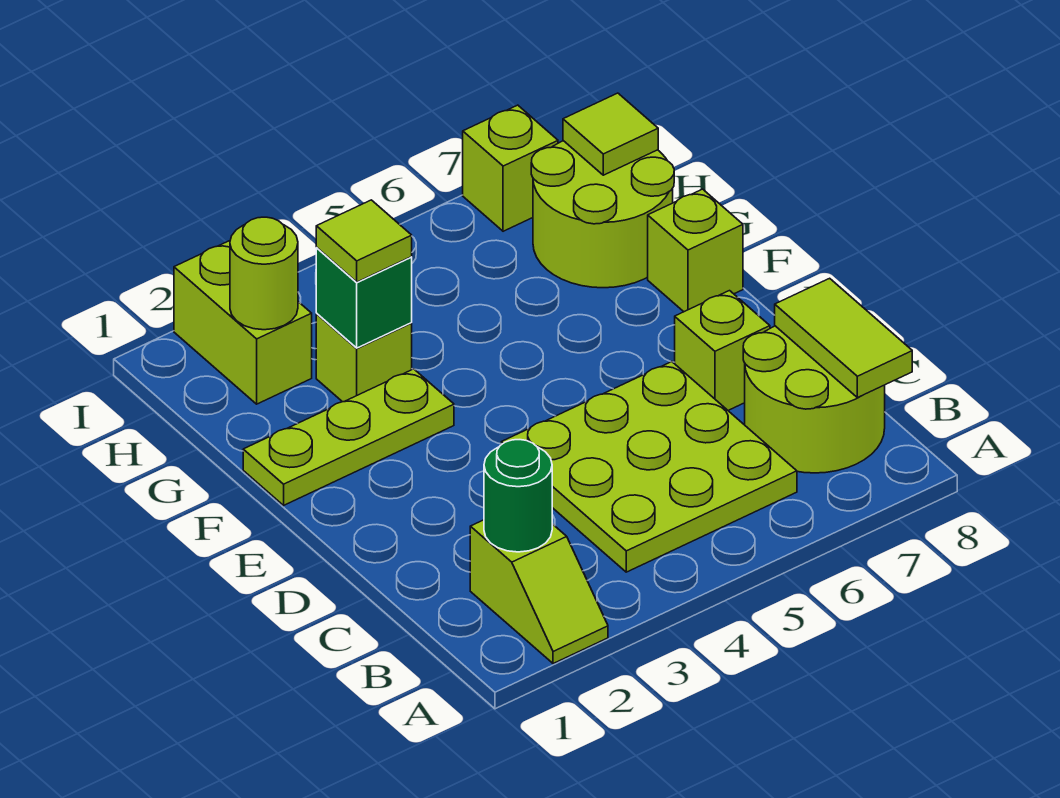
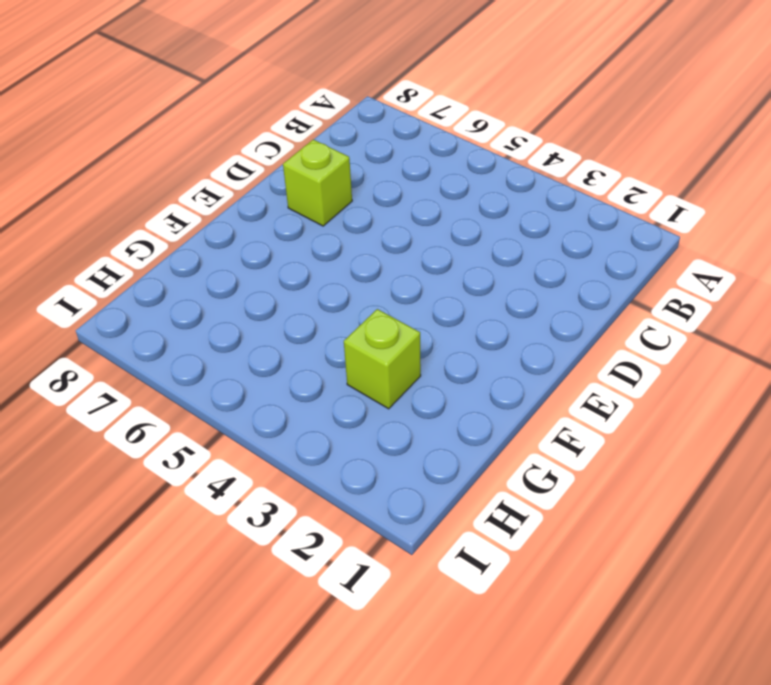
none -> lime slope A2:B2 level 1 top B
none -> lime plate B4:D6 level 1
none -> lime round brick B7:C8 level 1

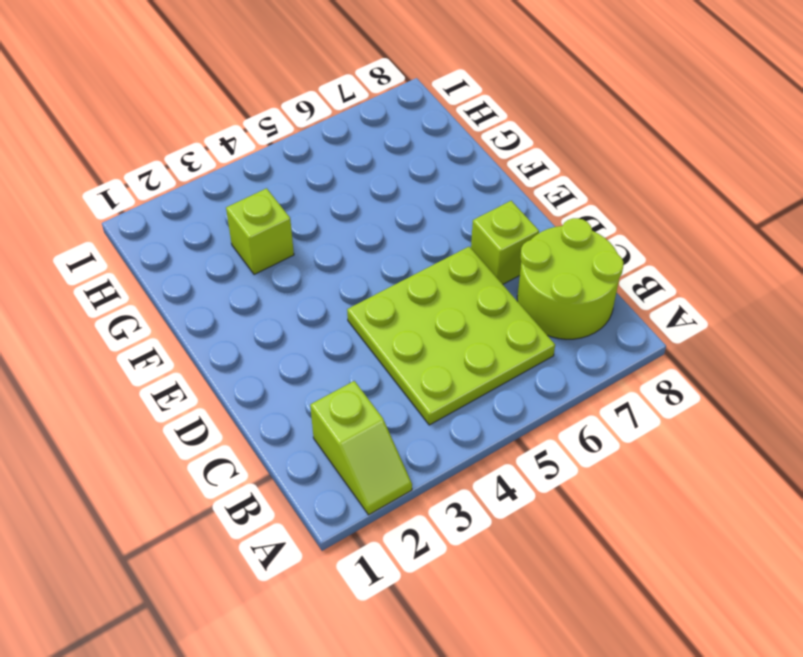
none -> lime plate F1:F3 level 1
none -> lime brick F8 level 1
none -> lime round brick G7:H8 level 1

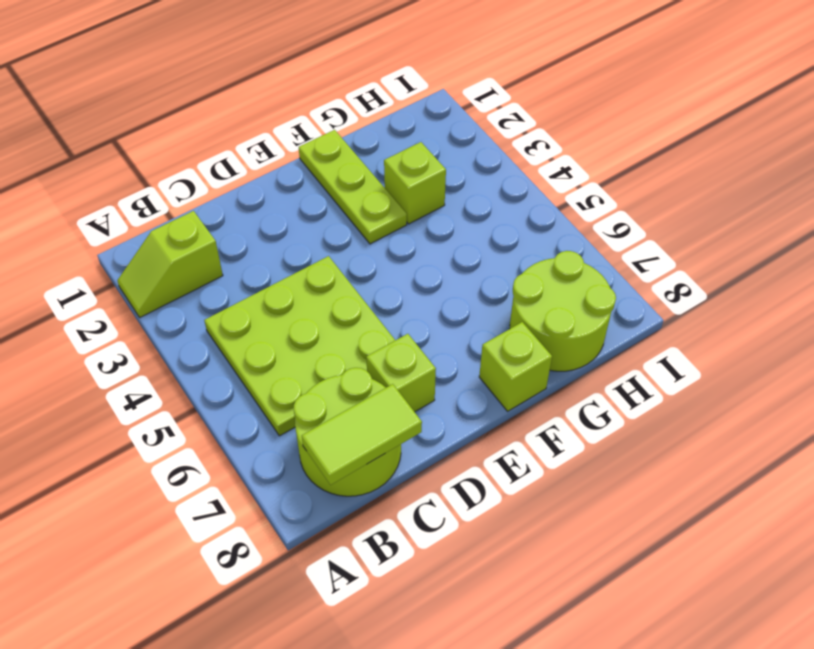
none -> lime brick H2:I2 level 1
none -> lime brick I7 level 1
none -> green round brick B2 level 2

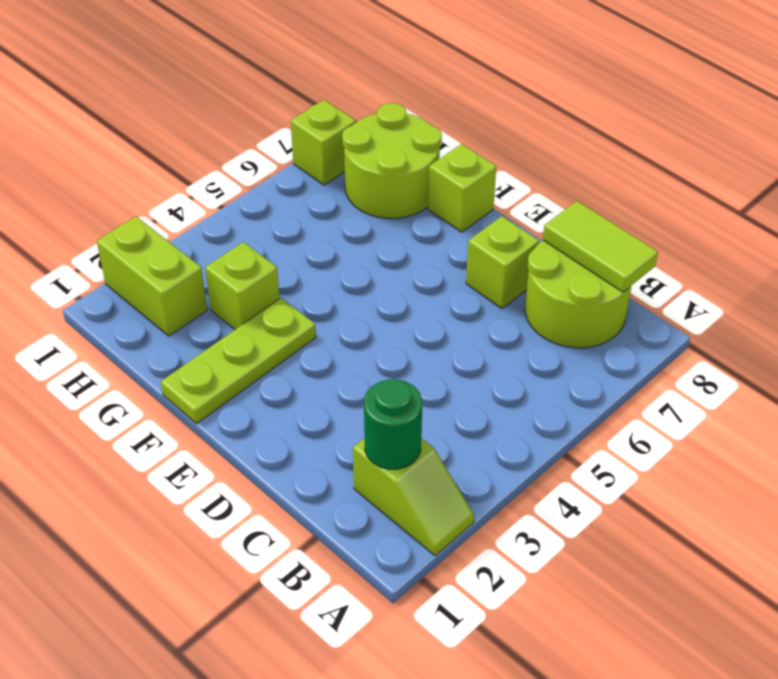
none -> lime plate B4:D6 level 1
none -> green brick G3 level 2
none -> lime round brick H2 level 2

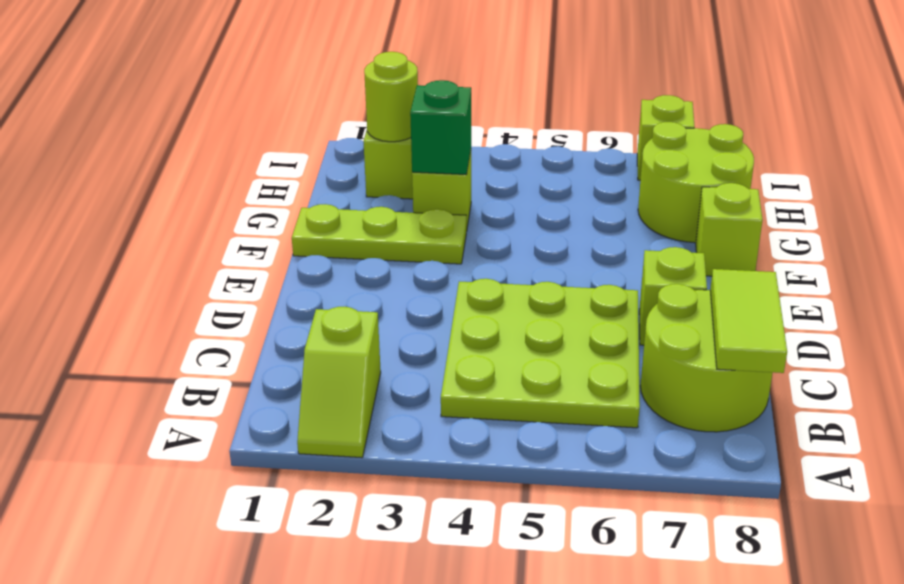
none -> green round brick B2 level 2
none -> lime tile H8 level 2
none -> lime tile G3 level 3

